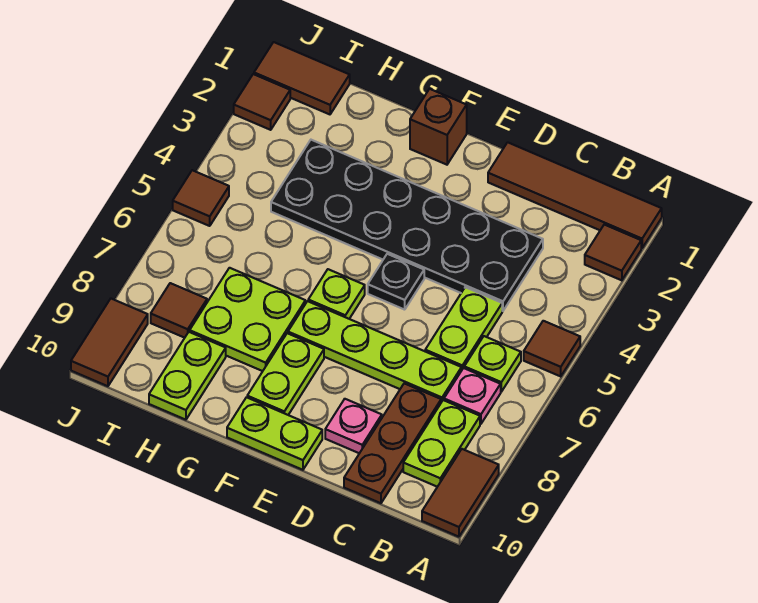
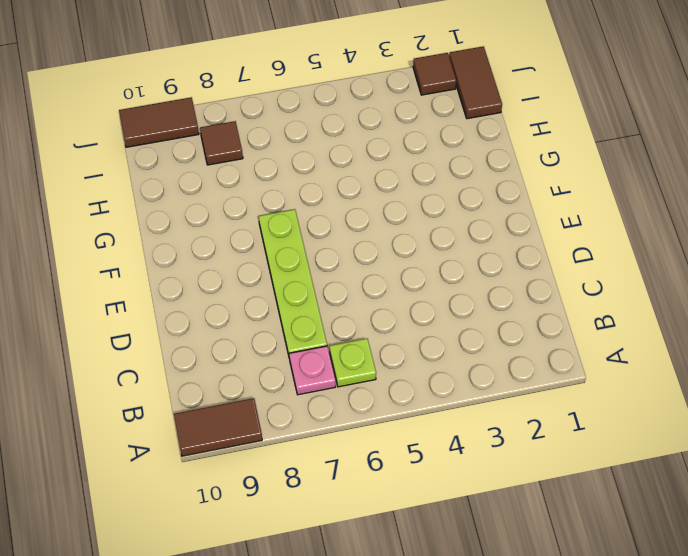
none -> brown tile A1:D1 level 1
none -> brown tile A2 level 1
none -> brown tile A5 level 1

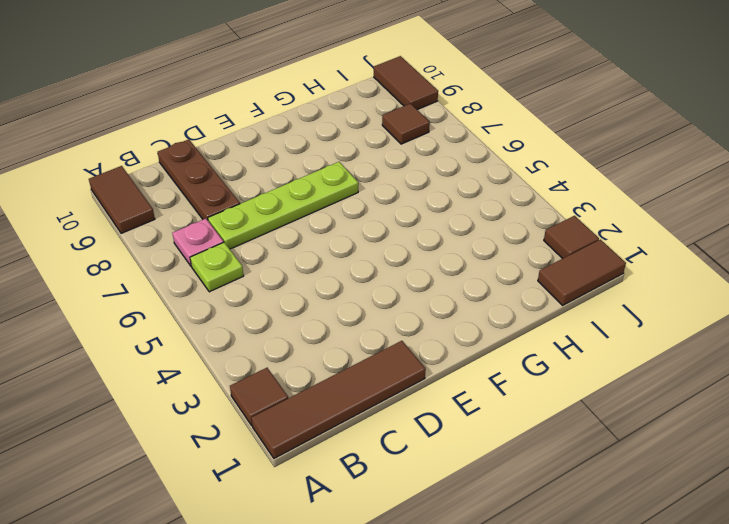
none -> brown tile A5 level 1
none -> lime plate B8:B9 level 1
none -> black plate C3:H4 level 1

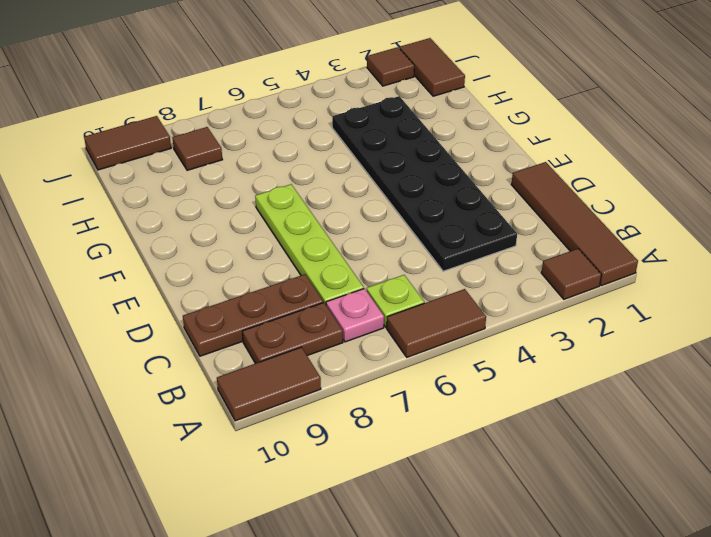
brown tile A5:A6 level 1 -> brown tile A5 level 1
brown plate B8:B9 level 1 -> lime plate B8:B9 level 1
none -> lime plate C5:C6 level 1
none -> pink plate D9 level 1
none -> black plate E5 level 1

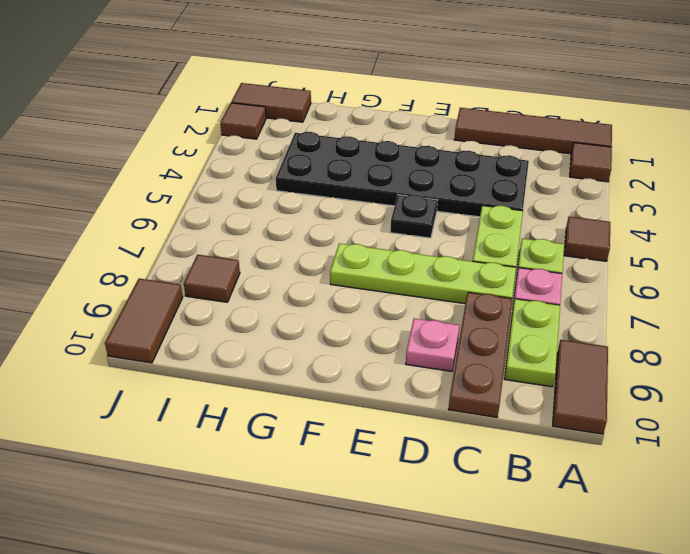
none -> lime plate E10:F10 level 1
none -> brown brick F1 level 1
none -> lime plate F6 level 1

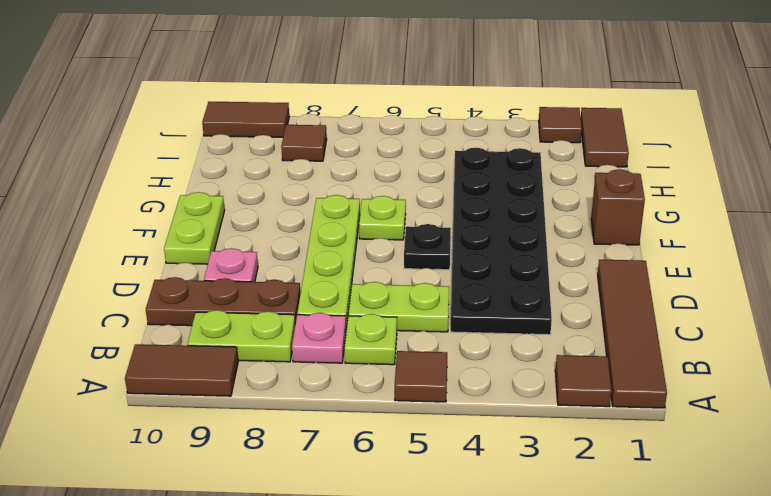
none -> lime plate F8:F9 level 1
none -> lime plate G7:H8 level 1
none -> lime plate H9:H10 level 1

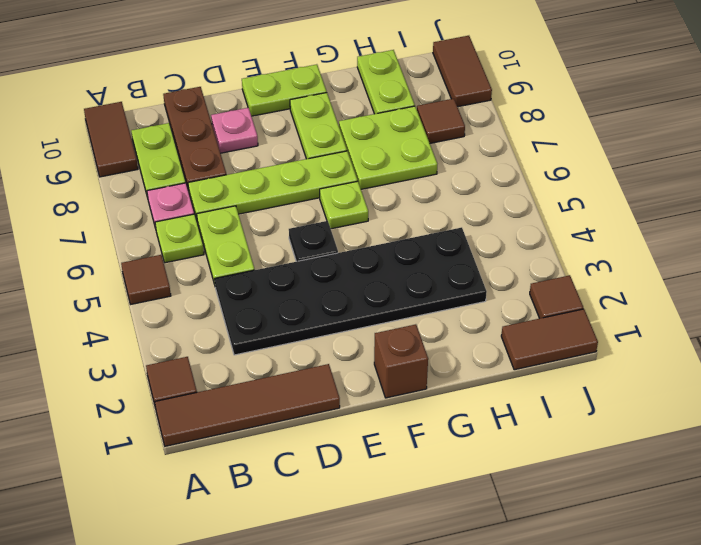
none -> brown tile J5 level 1

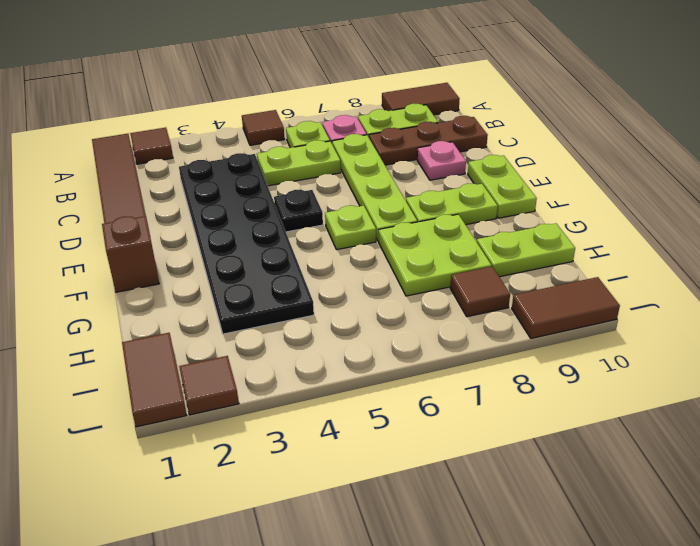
none -> brown tile J5 level 1

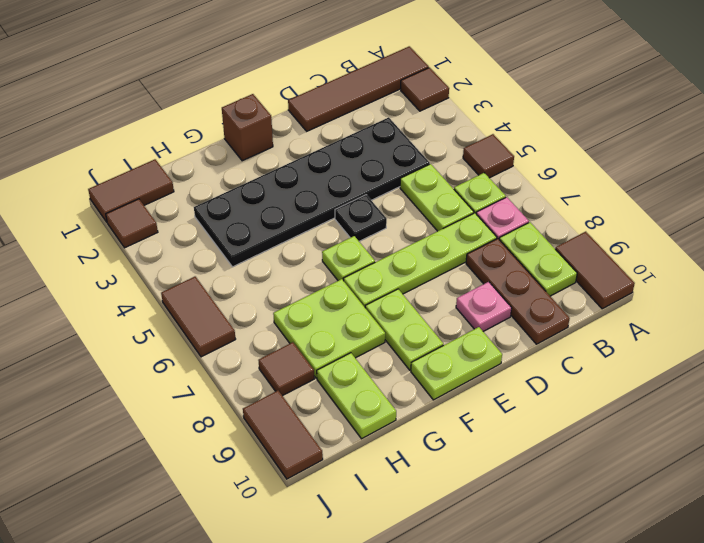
brown tile J5:J6 level 1 -> brown tile J5 level 1

